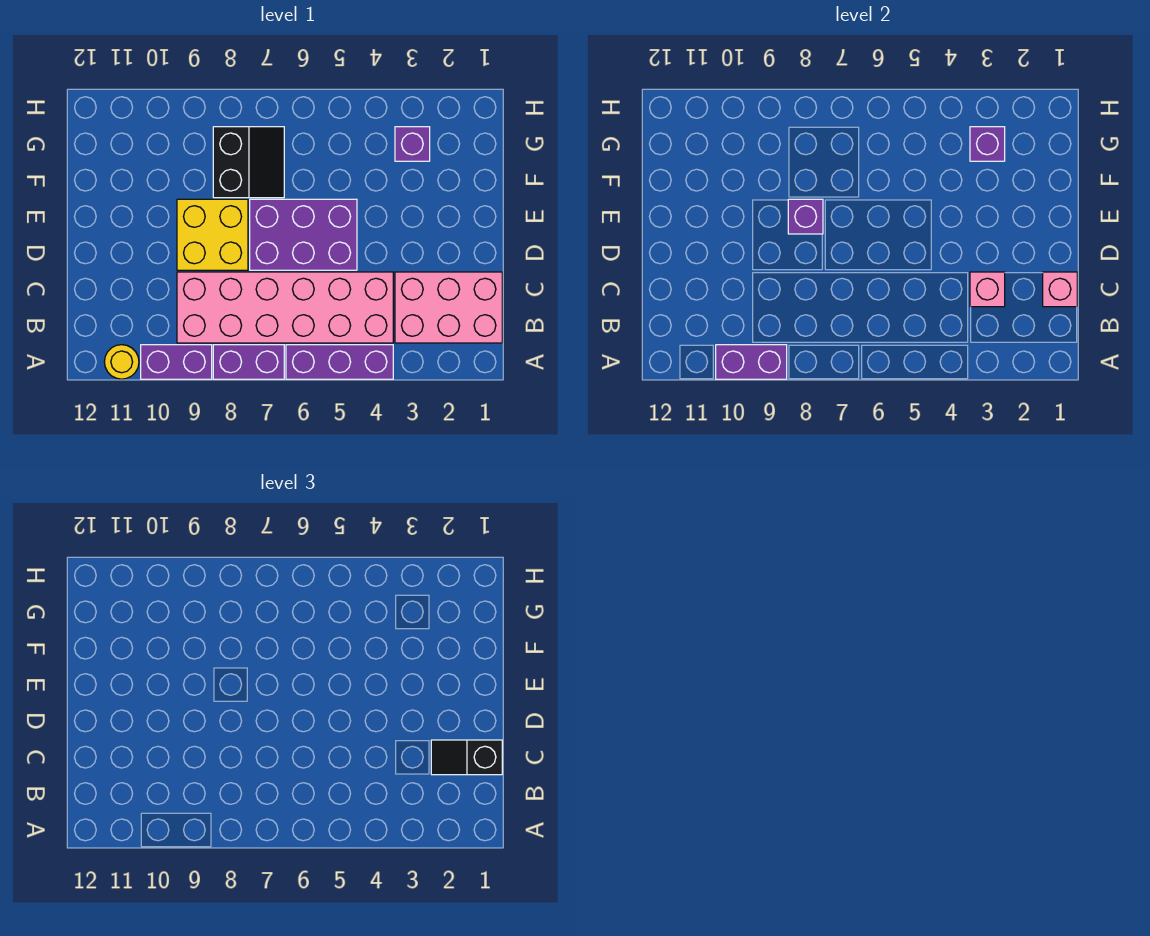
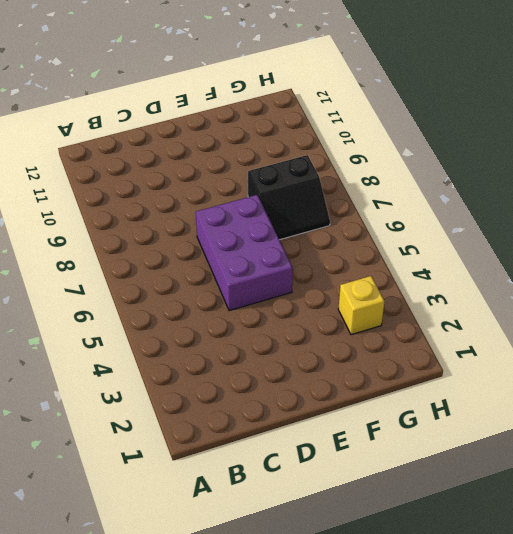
yellow brick G3 level 1 -> purple brick G3 level 1
none -> purple brick A4:A6 level 1
none -> purple brick A7:A8 level 1
none -> purple brick A9:A10 level 1

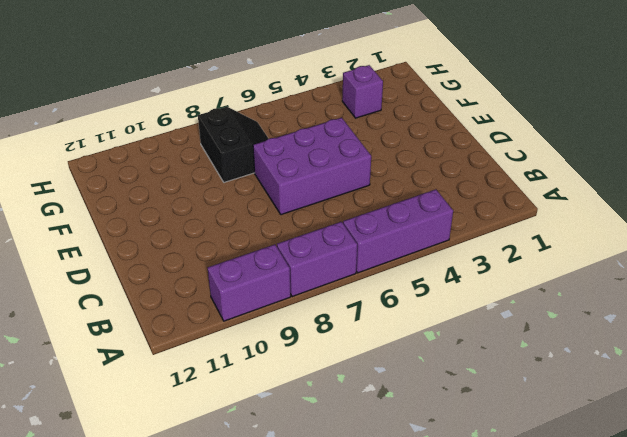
none -> yellow round brick A11 level 1
none -> pink brick B1:C3 level 1
none -> pink brick B4:C9 level 1

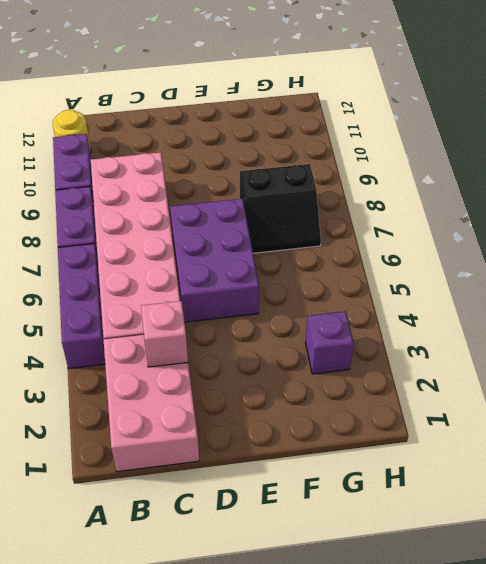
none -> yellow brick D8:E9 level 1
none -> purple brick A9:A10 level 2
none -> pink brick C1 level 2

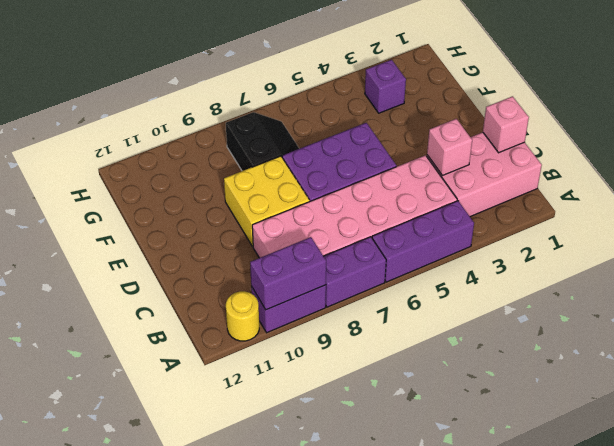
none -> purple brick E8 level 2
none -> purple brick G3 level 2
none -> black slope C1:C2 level 3 top 1

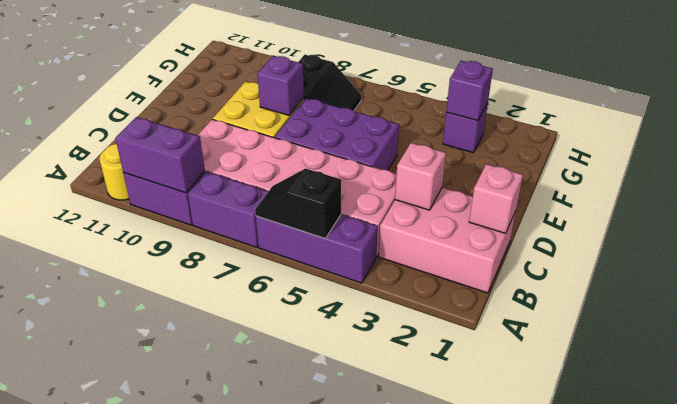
black slope A5:A6 level 2 top 5 -> black slope C1:C2 level 3 top 1

